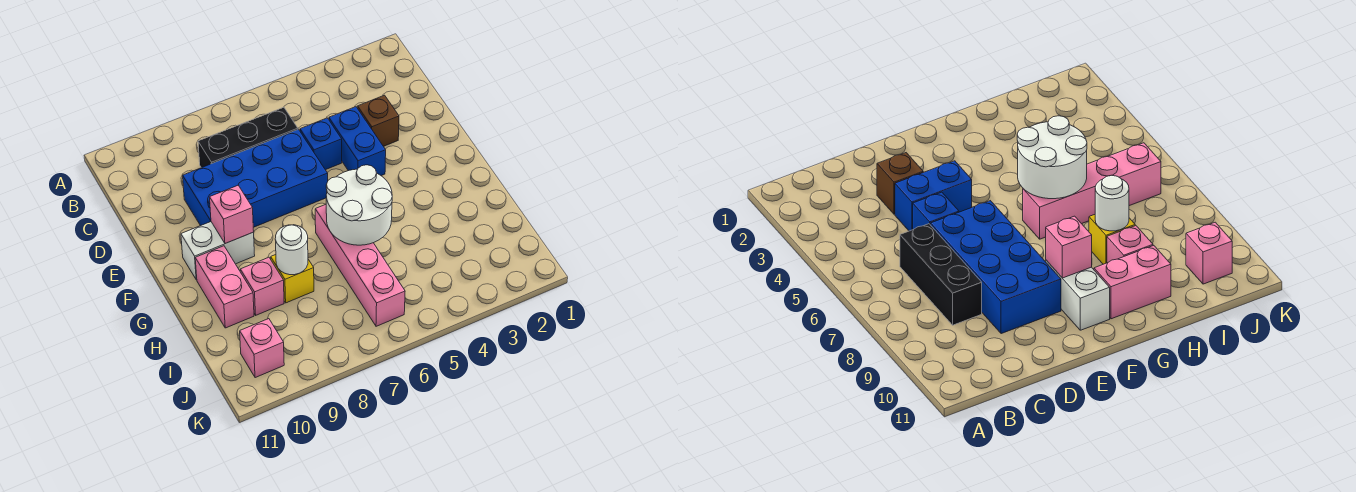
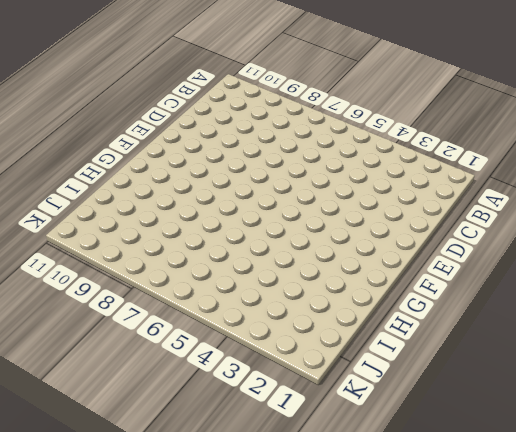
none -> black brick C6:C8 level 1
none -> brown brick D3 level 1
none -> blue brick D4:E4 level 1

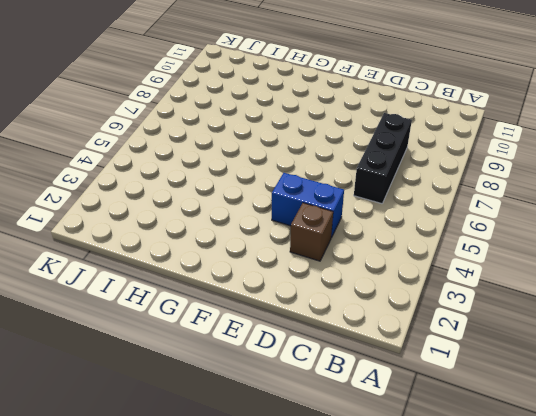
none -> blue brick D5 level 1
none -> blue brick D6:E9 level 1
none -> white brick F9:F10 level 1

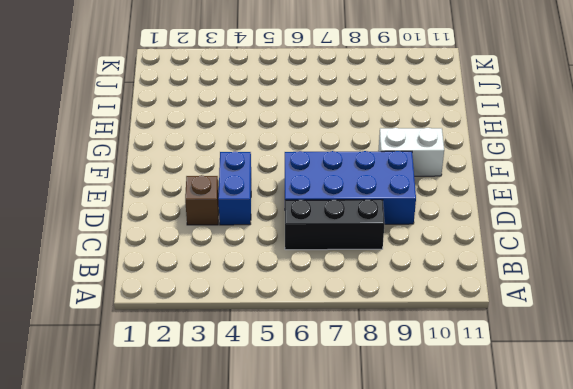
none -> blue brick D5 level 1
none -> pink brick G6:J6 level 1
none -> pink brick G10:H10 level 1

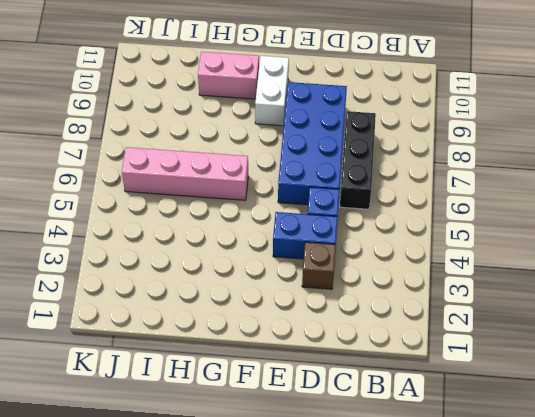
none -> yellow brick H8 level 1
none -> pink brick H9 level 1
none -> pink brick J10 level 1

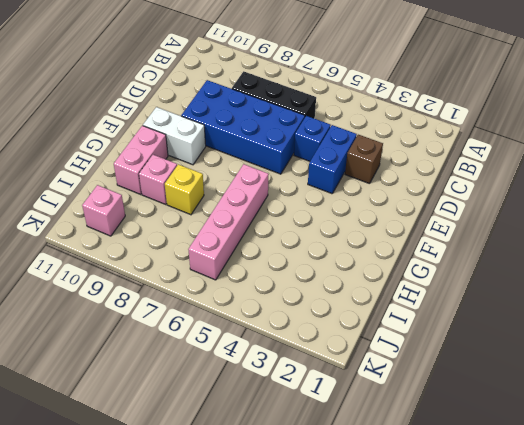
none -> pink brick F9 level 2
none -> white round brick G5:H6 level 2
none -> white round brick H8 level 2

